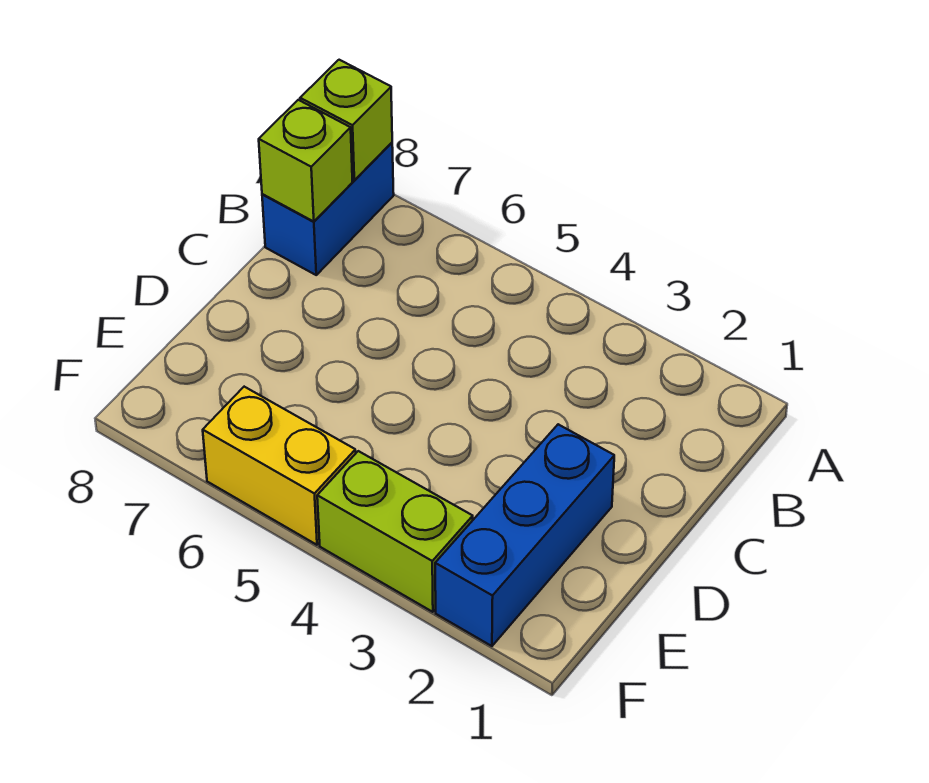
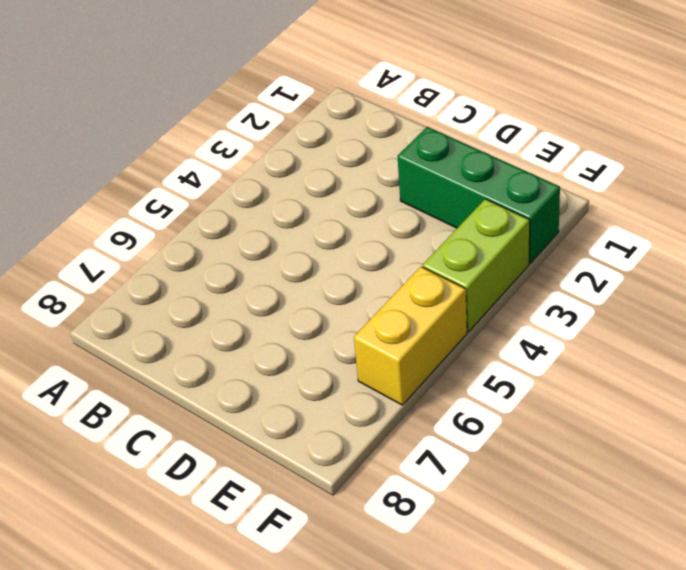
green brick D2:F2 level 1 -> blue brick D2:F2 level 1
none -> blue brick A8:B8 level 1
none -> lime brick A8 level 2

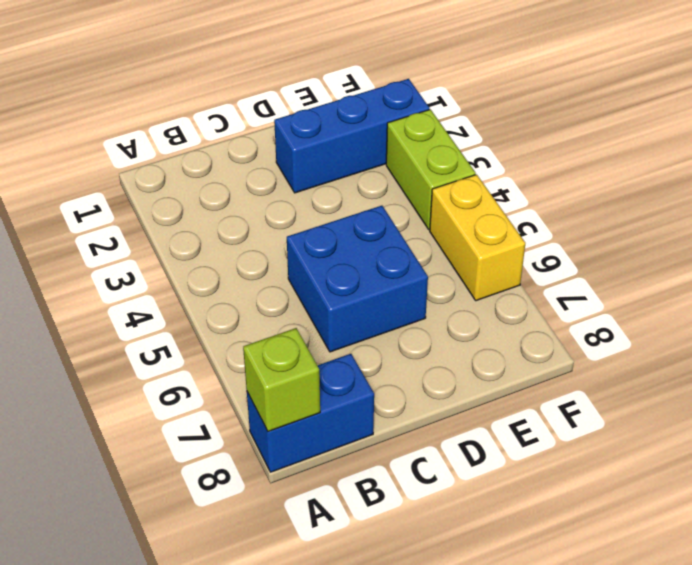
blue brick C5:D6 level 1 -> none
none -> lime brick B8 level 2

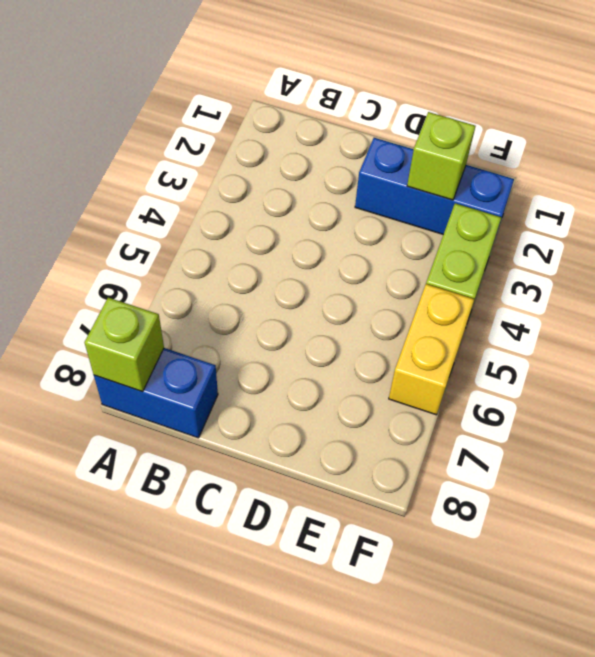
lime brick E2 level 2 -> lime brick B8 level 2

